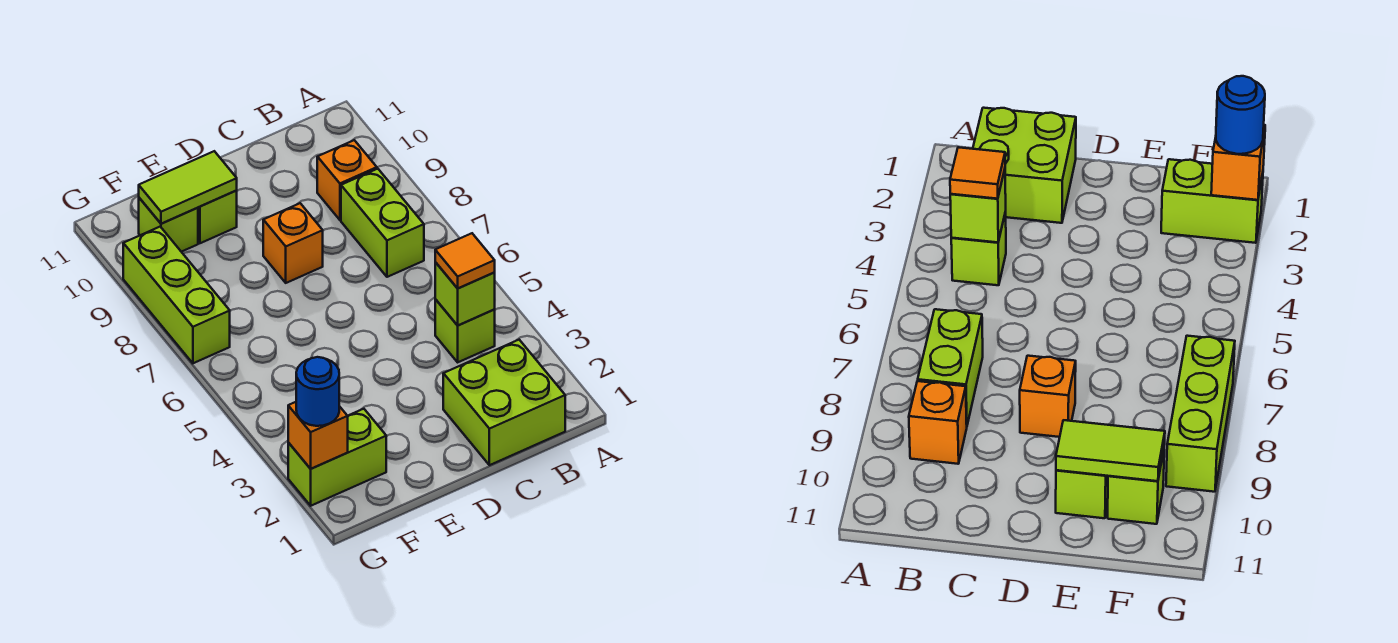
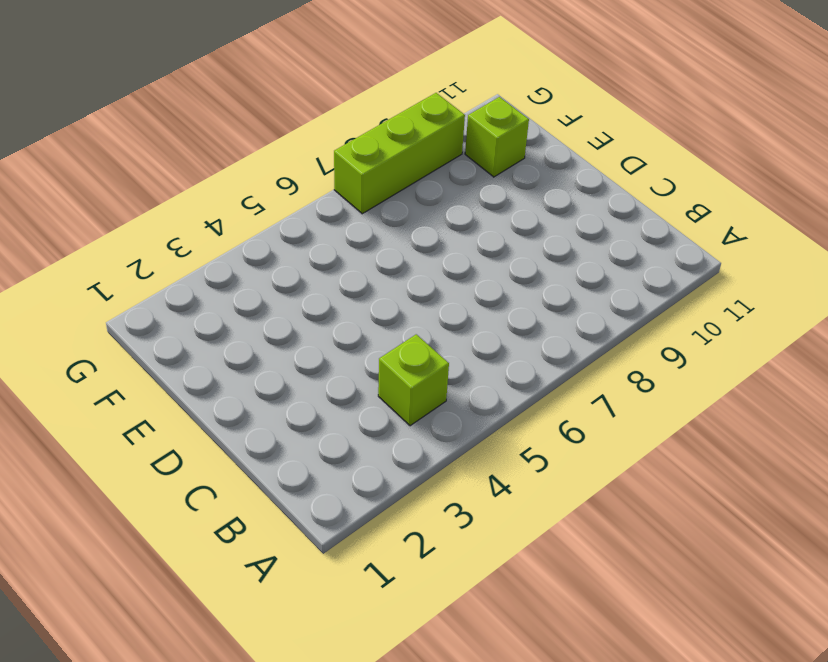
none -> lime brick B1:C2 level 1
none -> lime brick B7:B8 level 1
none -> orange brick B9 level 1

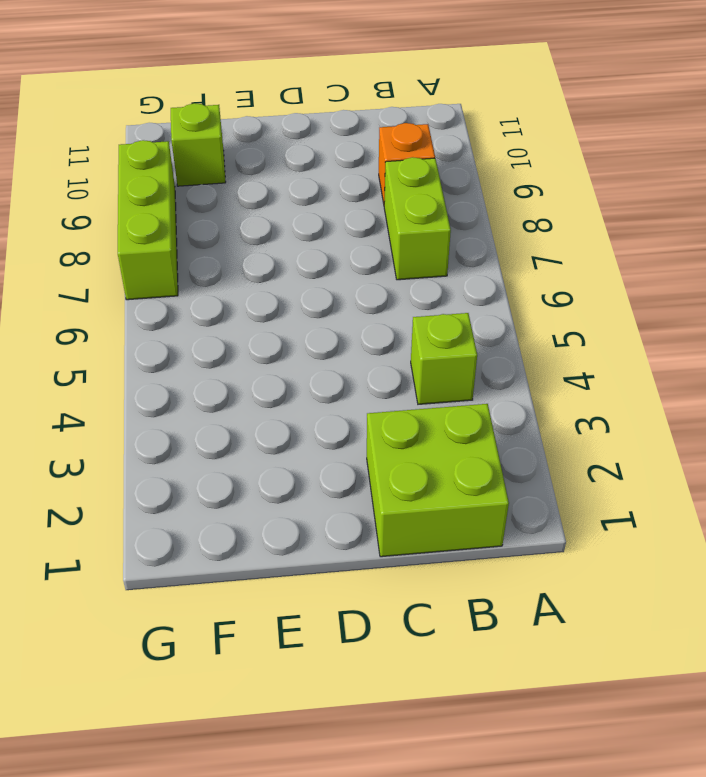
none -> orange brick D8 level 1
none -> lime brick E10 level 1
none -> lime brick F2:G2 level 1

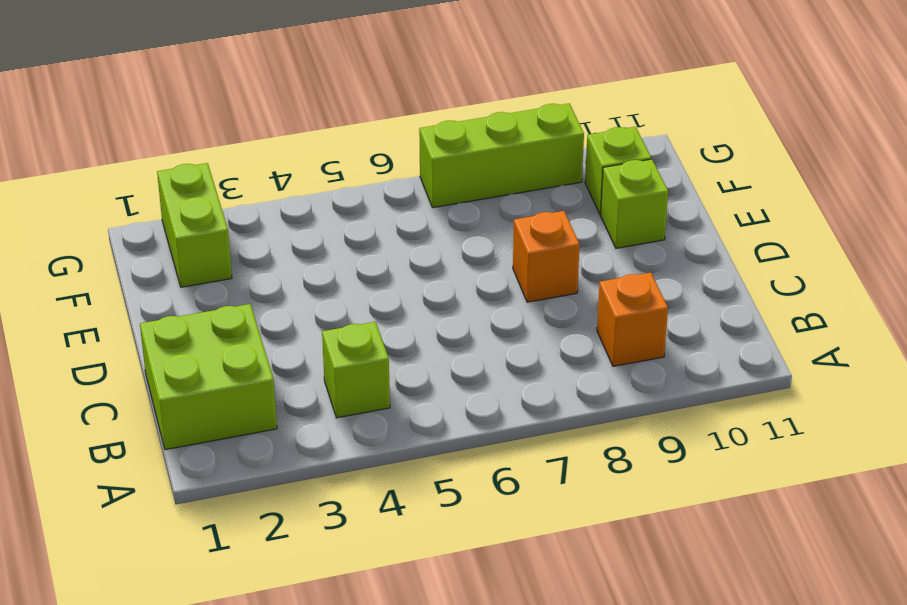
none -> lime brick B7:B8 level 1
none -> lime brick B4 level 2
none -> lime tile E10:F10 level 2

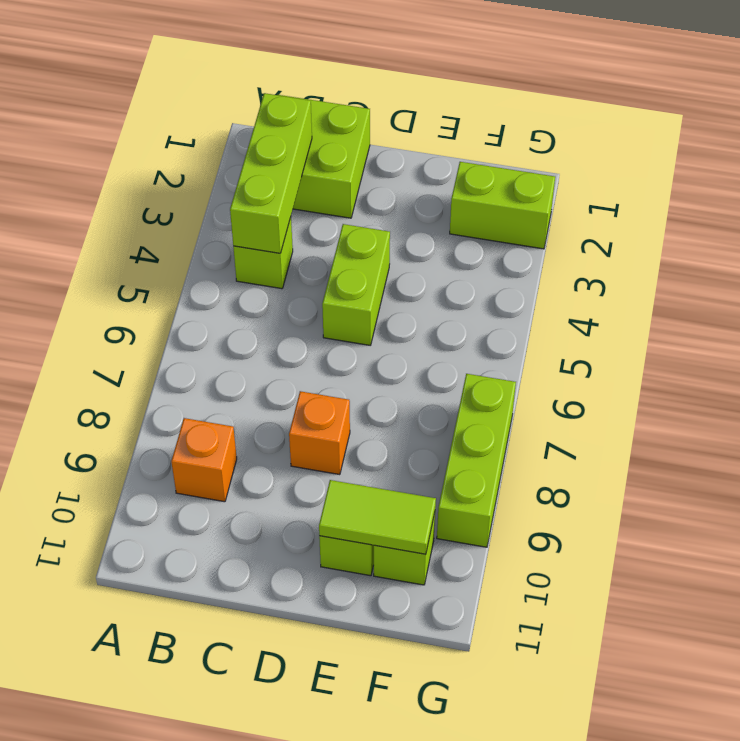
lime brick B2:B4 level 2 -> lime brick B4 level 2
lime brick D4:D5 level 1 -> lime brick B7:B8 level 1
none -> orange brick G2 level 2
none -> orange tile B4 level 3
none -> blue round brick G2 level 3

